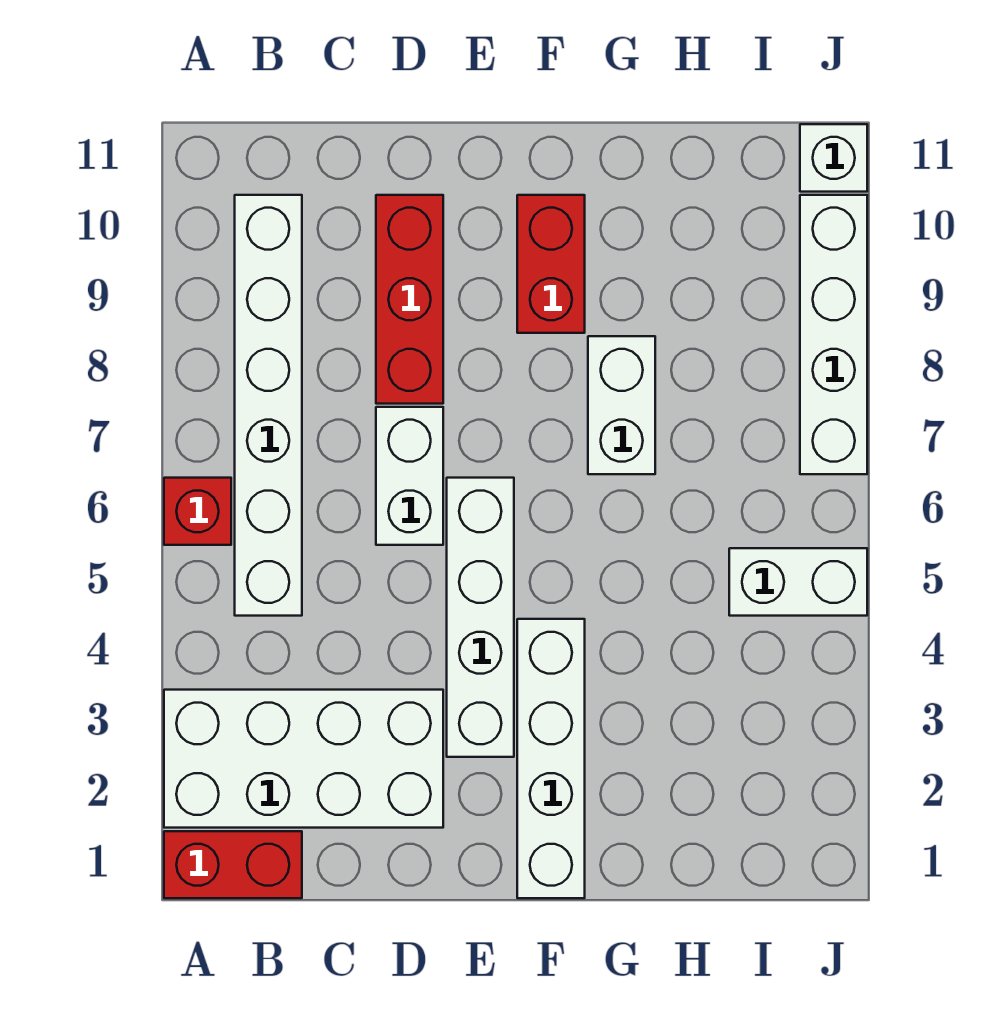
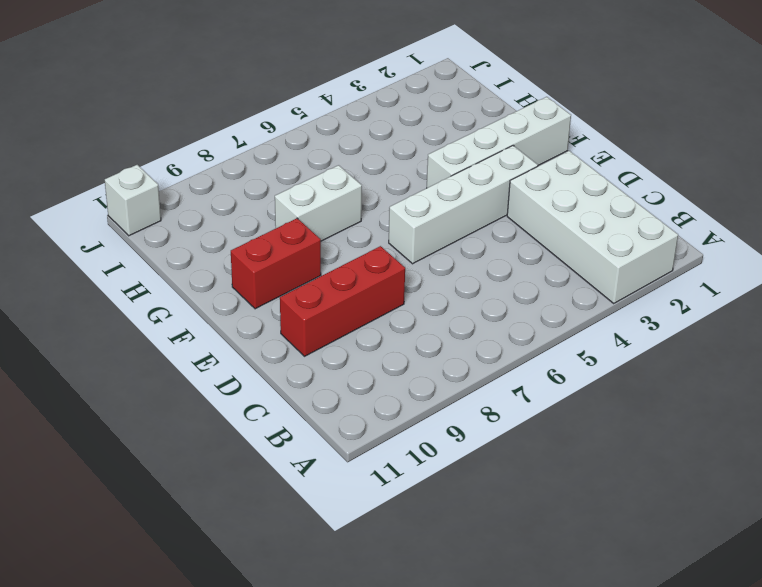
none -> red brick A1:B1 level 1
none -> red brick A6 level 1
none -> white brick B5:B10 level 1

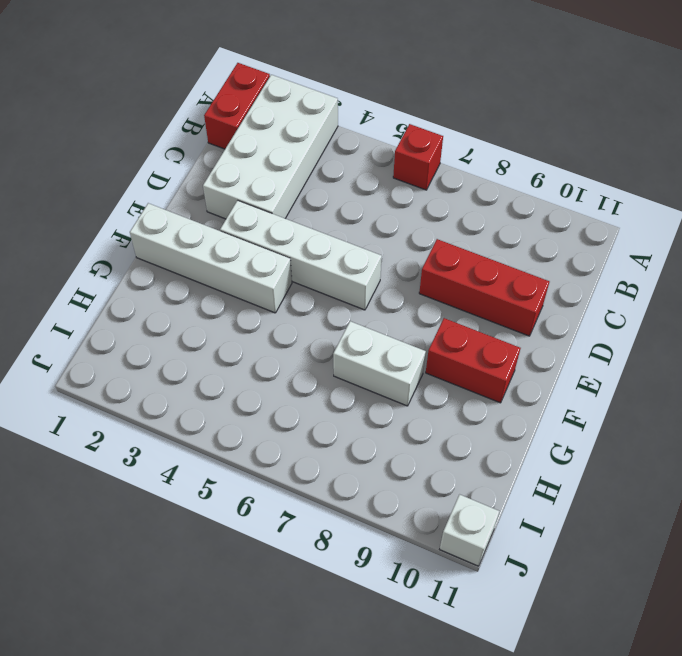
none -> white brick B5:B10 level 1
none -> white brick D6:D7 level 1
none -> white brick I5:J5 level 1

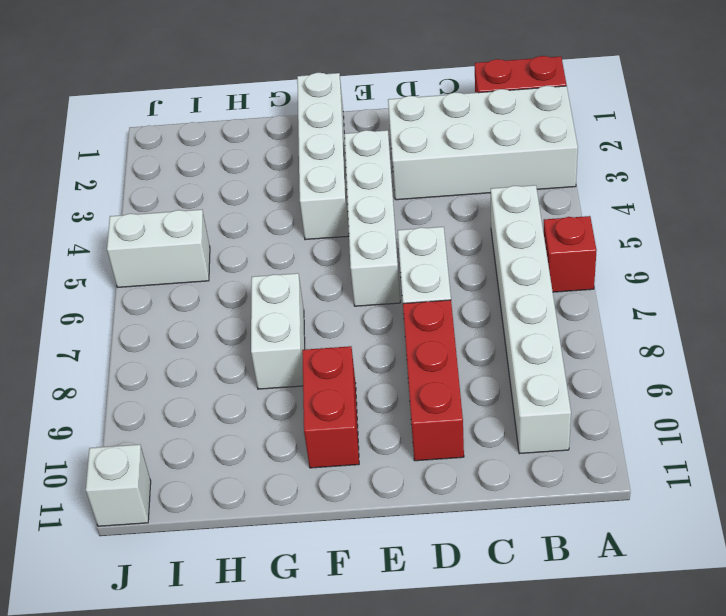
none -> white brick J7:J10 level 1

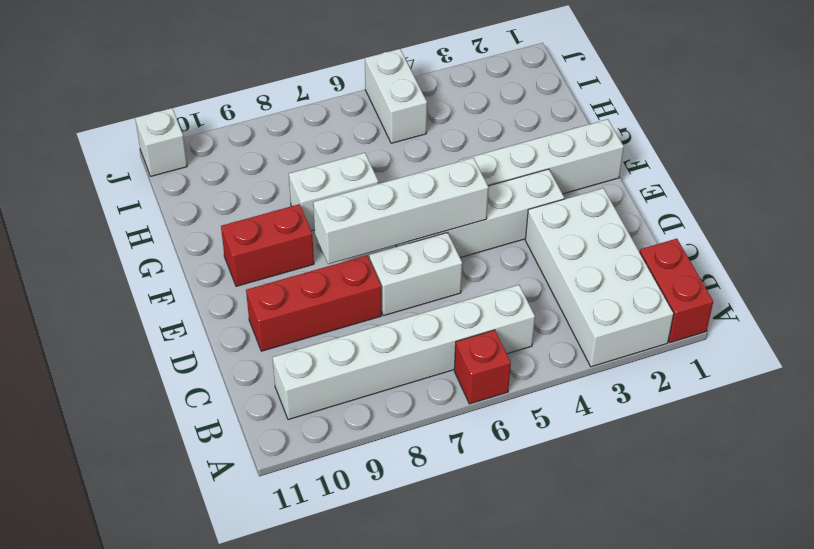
white brick E5:E8 level 2 -> white brick J7:J10 level 1

